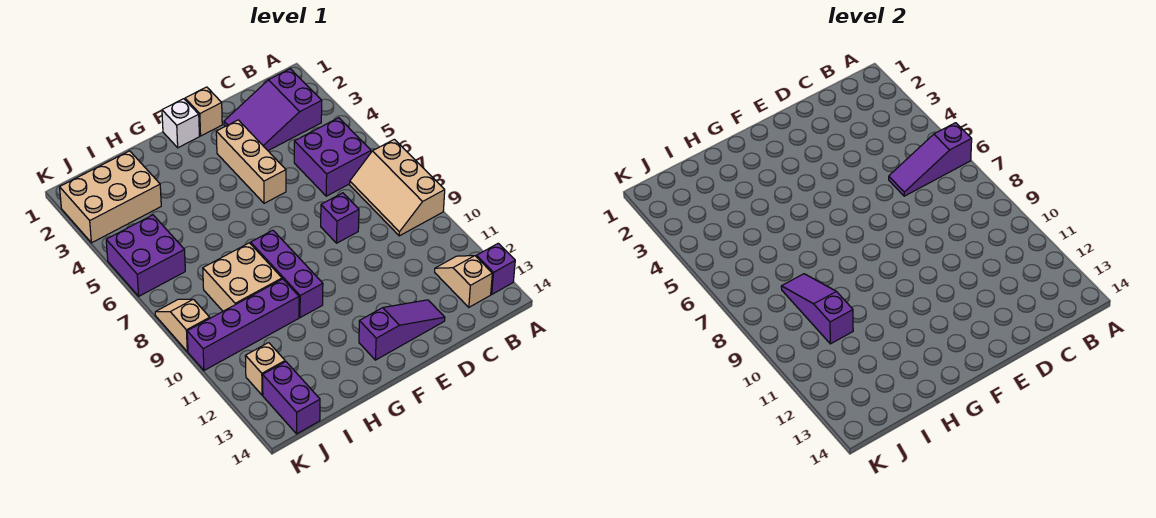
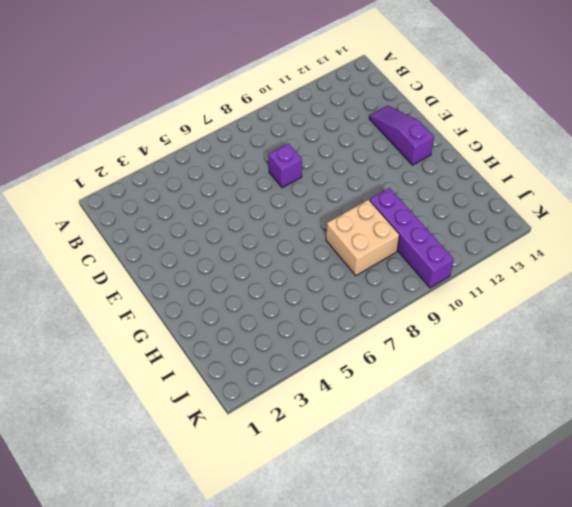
none -> tan slope A7:B9 level 1 top A
none -> purple brick A13 level 1
none -> purple slope B2:D3 level 1 top B

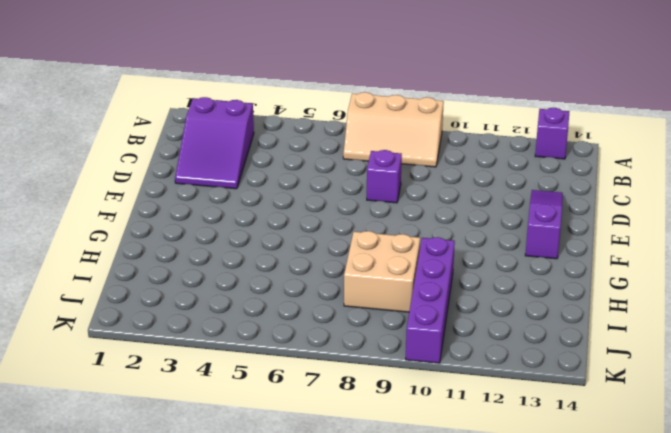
none -> purple brick B5:C6 level 1
none -> tan slope B12:B13 level 1 top 13
none -> tan brick E1 level 1

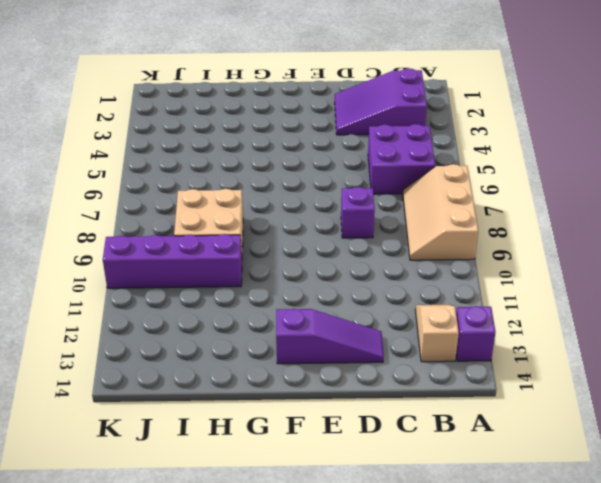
none -> tan brick E1 level 1
none -> tan brick E3:E5 level 1
none -> white brick F1 level 1

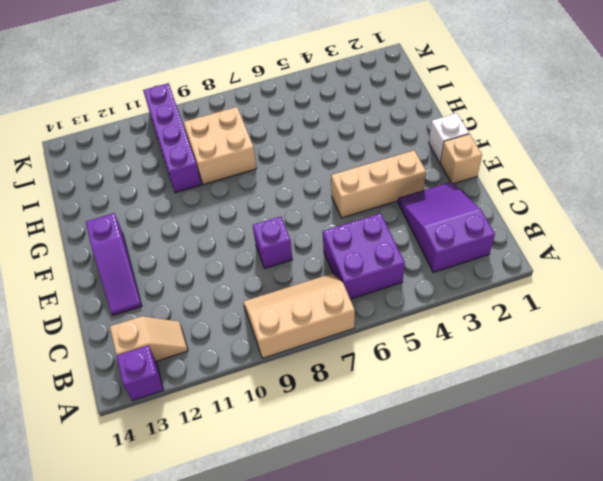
none -> purple brick G8:G10 level 1
none -> tan brick I2:K3 level 1
none -> purple brick J5:K6 level 1

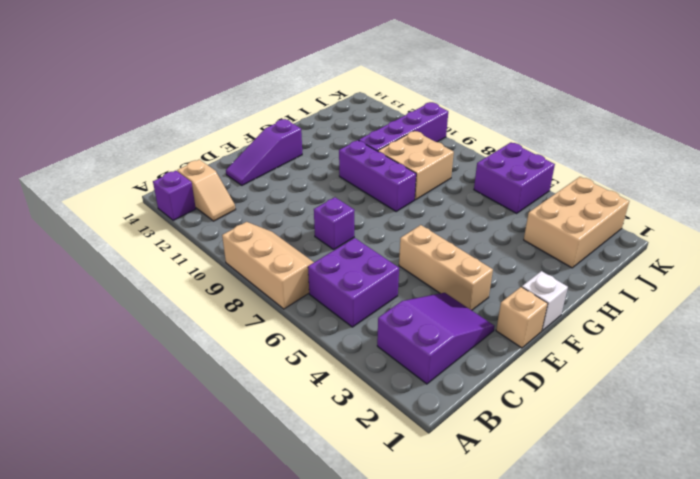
none -> tan brick J12 level 1
none -> purple brick J13:J14 level 1
none -> tan slope K8:K9 level 1 top 9

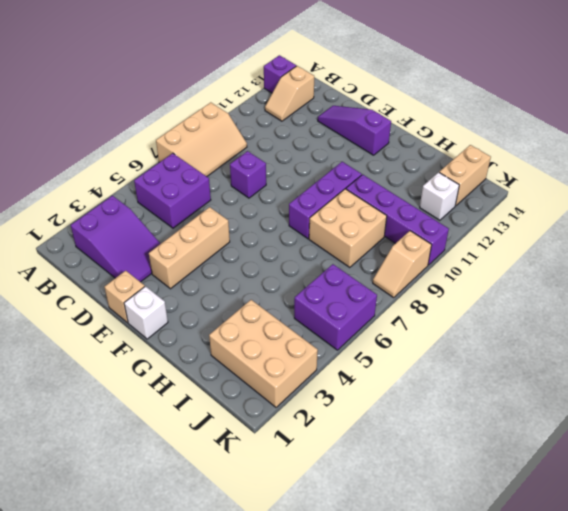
white brick J12 level 1 -> tan brick J12 level 1
tan brick J13:J14 level 1 -> purple brick J13:J14 level 1
none -> purple slope A6:C6 level 2 top A
none -> purple slope I8:I10 level 2 top 10

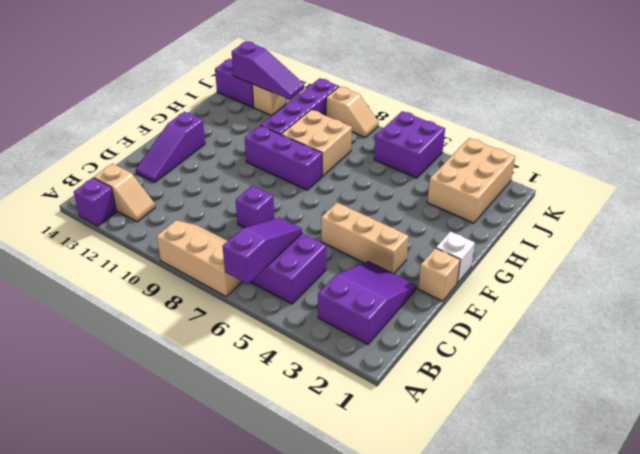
purple slope J11:J13 level 2 top 13 -> purple slope I8:I10 level 2 top 10

